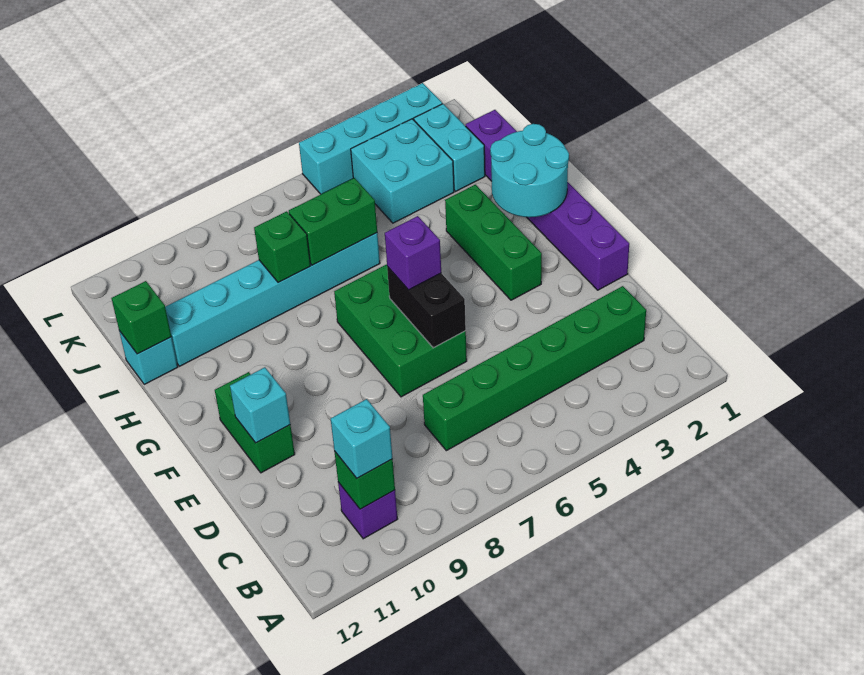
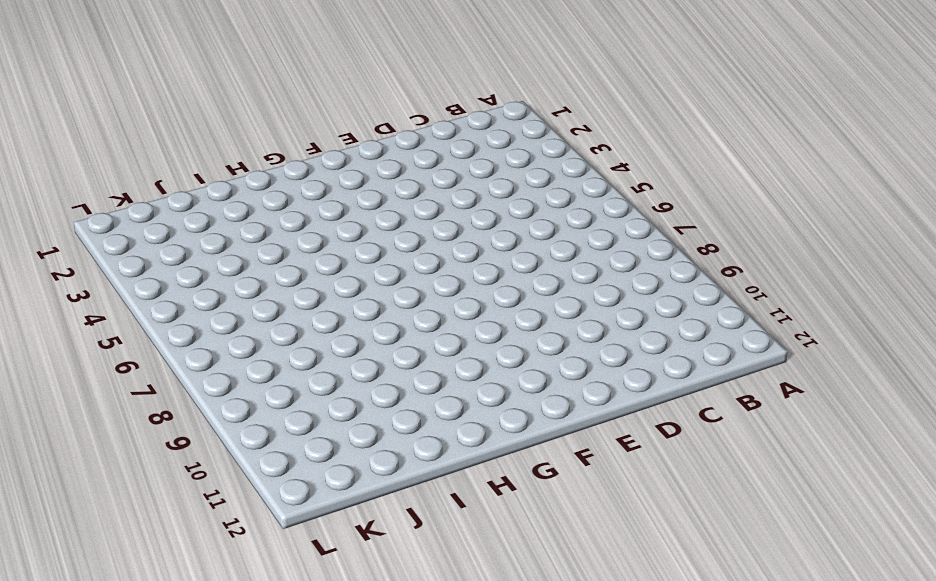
none -> purple brick B10 level 1
none -> green brick C2:C7 level 1
none -> purple brick E1:J1 level 1

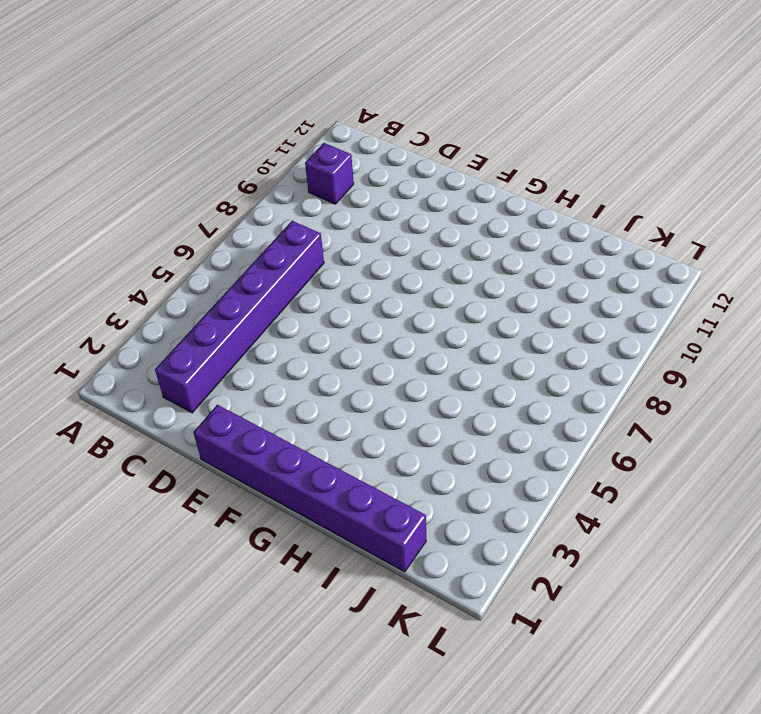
purple brick C2:C7 level 1 -> green brick C2:C7 level 1
none -> green brick E6:G7 level 1
none -> green brick E11:F11 level 1
none -> green brick F3:H3 level 1

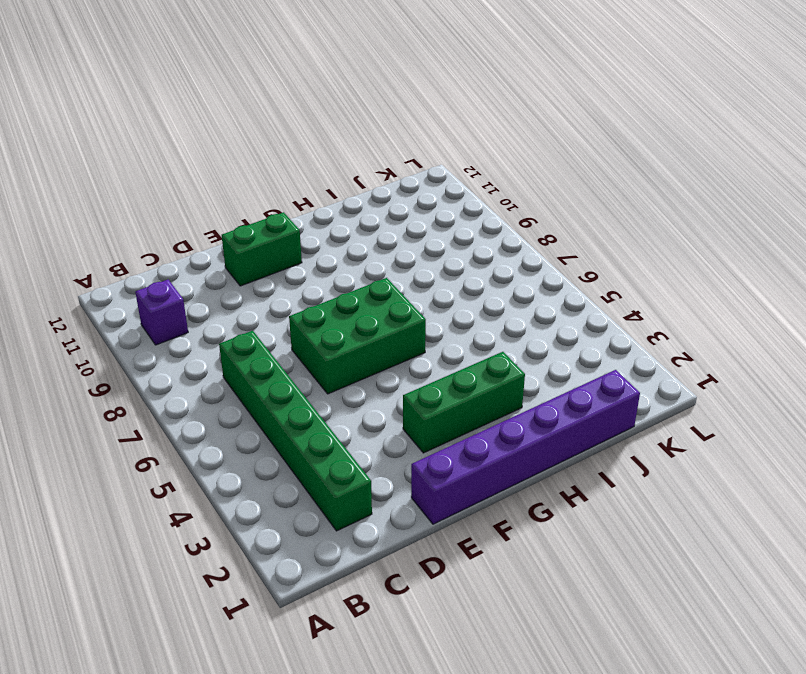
none -> cyan brick I6:I11 level 1
none -> cyan brick I12 level 1
none -> cyan brick J2:K2 level 1

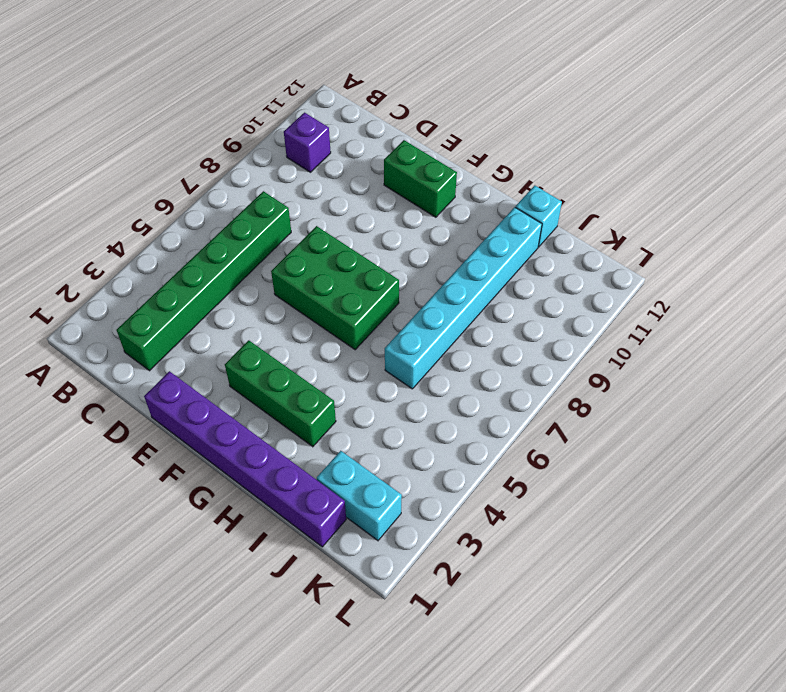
none -> cyan brick J3:K4 level 1
none -> cyan brick L2:L5 level 1
none -> green brick B10 level 2

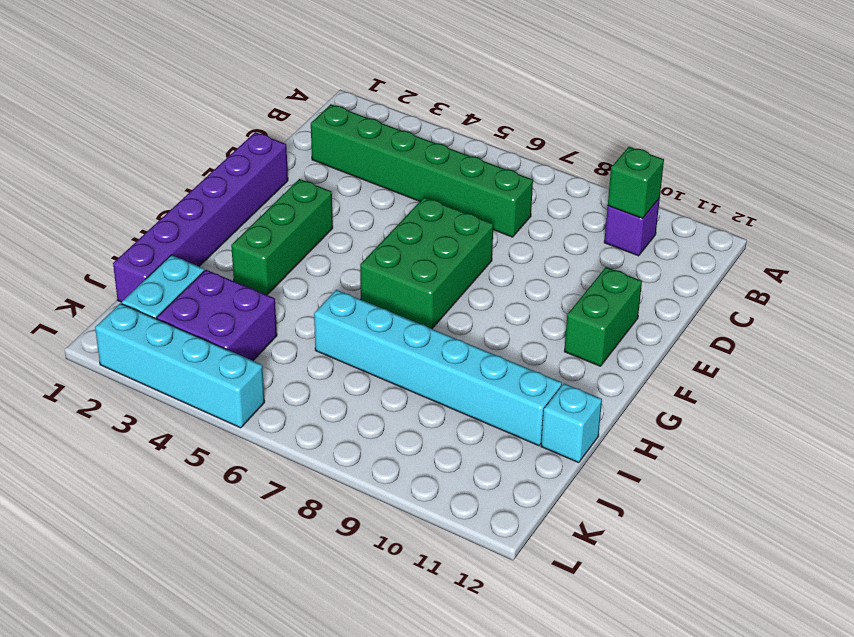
purple brick J3:K4 level 1 -> cyan brick J3:K4 level 1
none -> black brick E6:F6 level 2
none -> cyan brick E11 level 2
none -> cyan round brick G1:H2 level 2

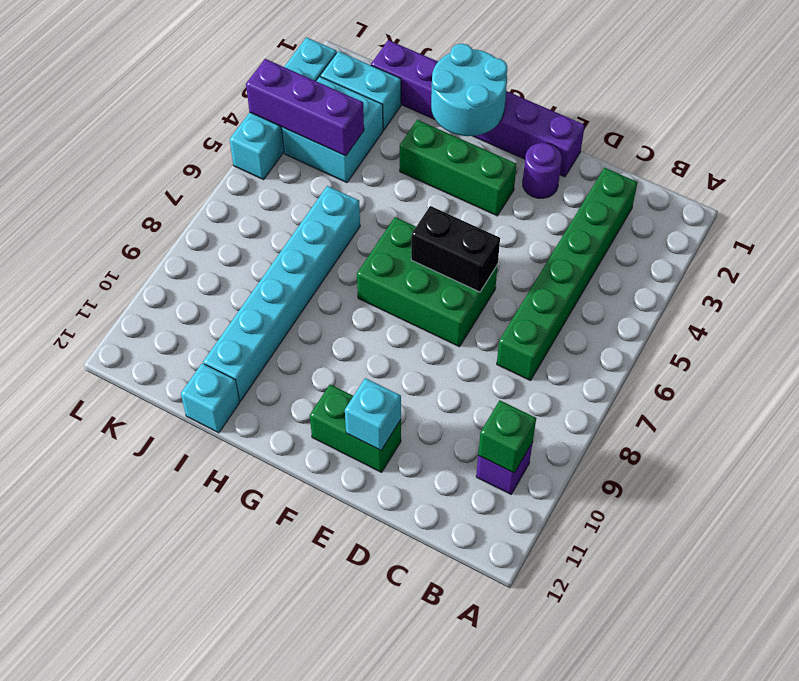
purple round brick E2 level 1 -> none
purple brick J4:L4 level 2 -> none
none -> green brick I6:I7 level 2
none -> green brick I8 level 2
none -> green brick I12 level 2

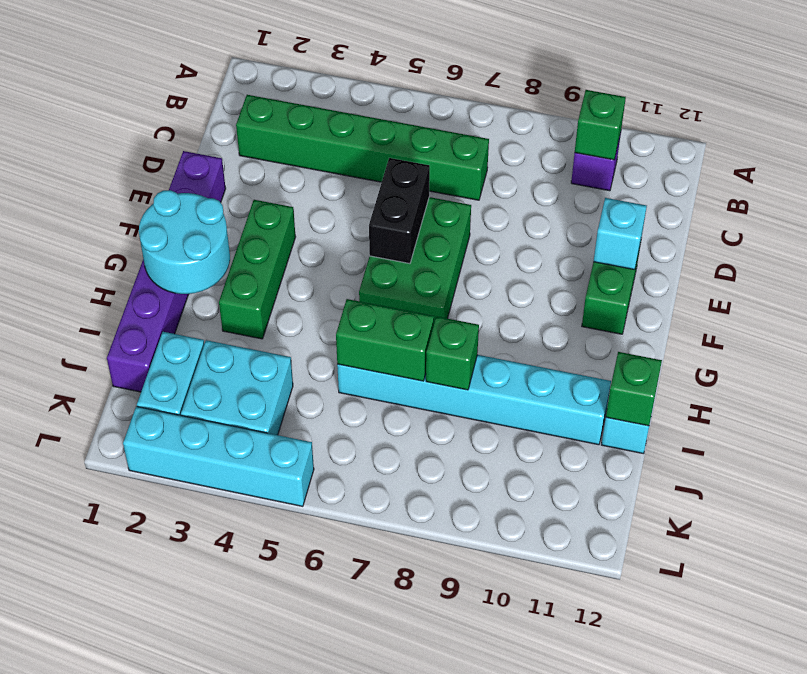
none -> cyan brick B10 level 3
none -> purple brick F6 level 3

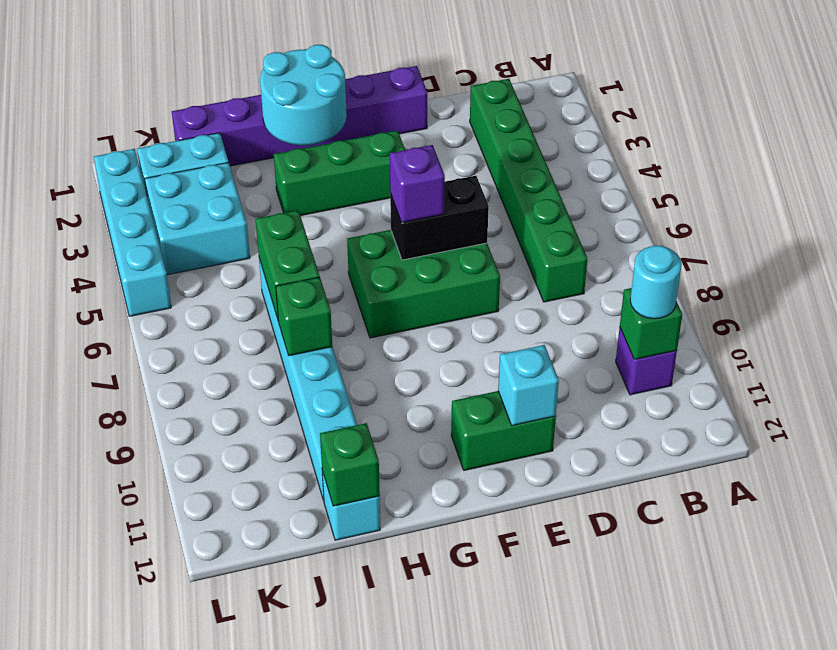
cyan round brick B10 level 3 -> cyan brick B10 level 3

